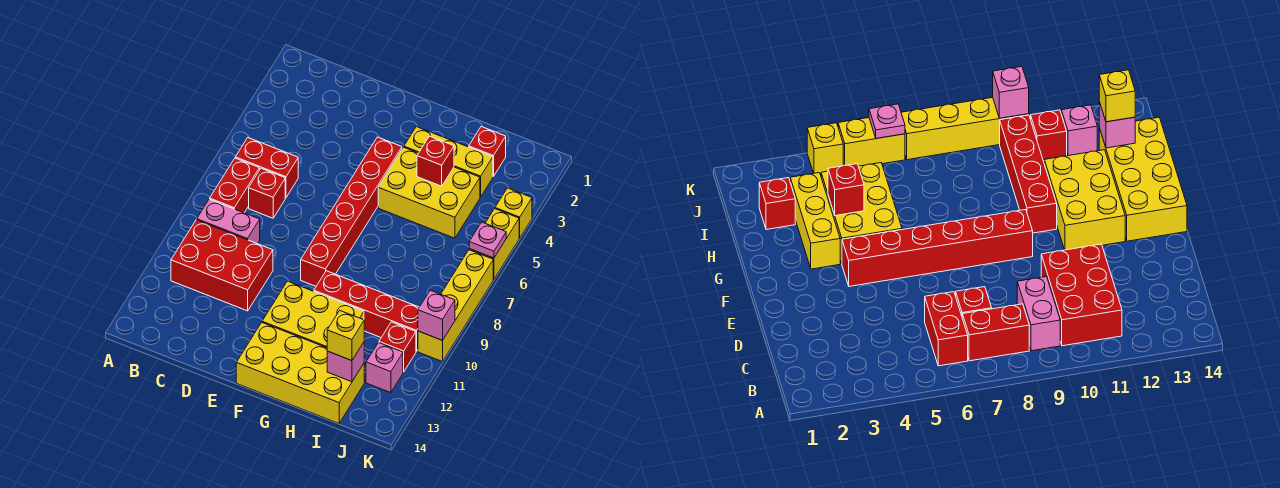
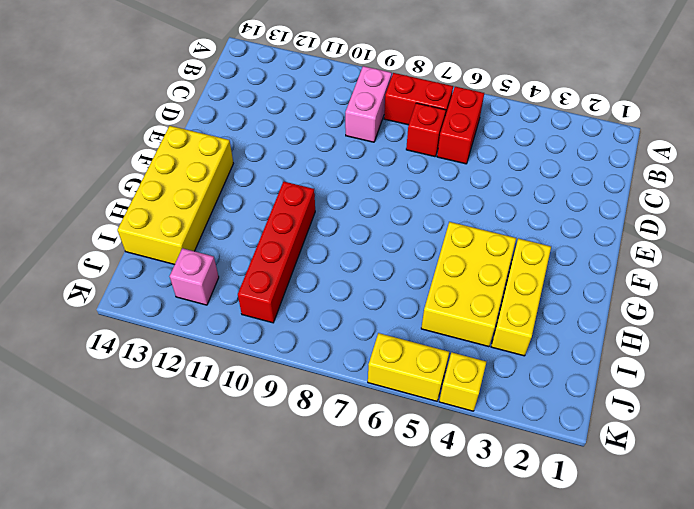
none -> red brick B10:D11 level 1
none -> red brick F4:F9 level 1
none -> yellow brick F11:H12 level 1

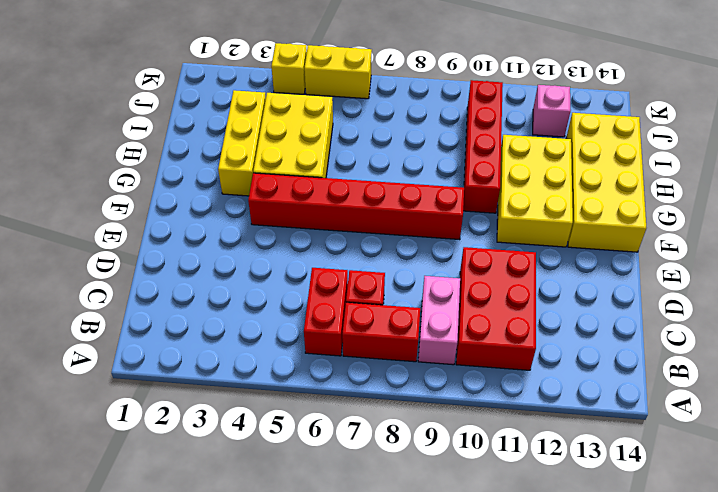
none -> red brick I2 level 1
none -> red brick J11 level 1
none -> yellow brick K7:K10 level 1

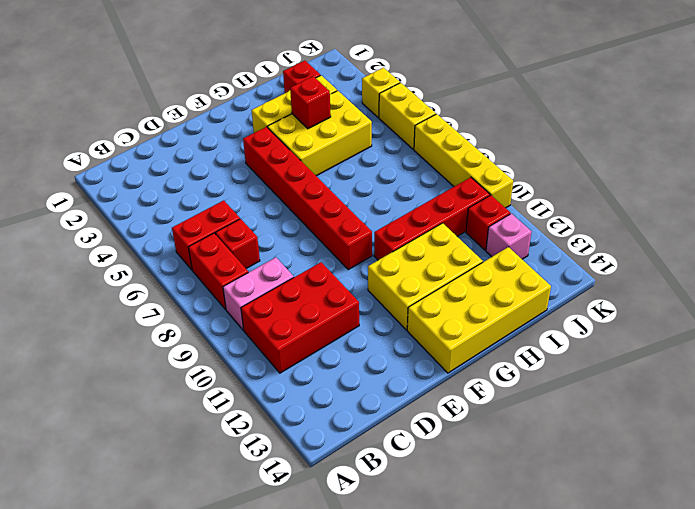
none -> pink brick I13 level 2
none -> pink plate K6 level 2
none -> pink brick K10 level 2

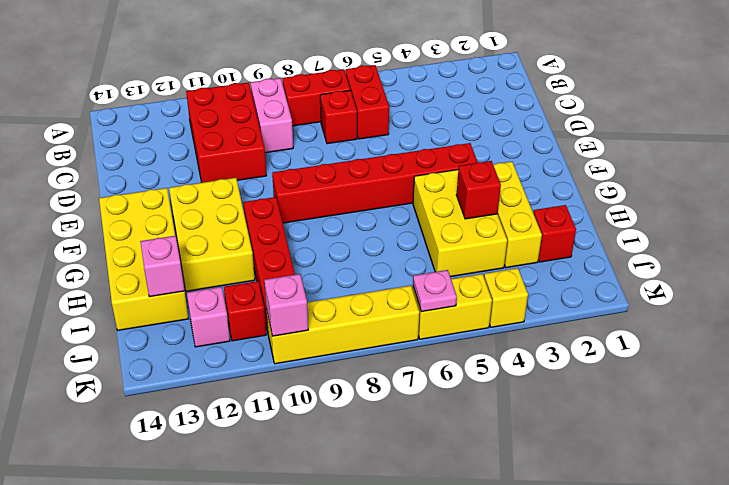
none -> yellow brick I13 level 3

